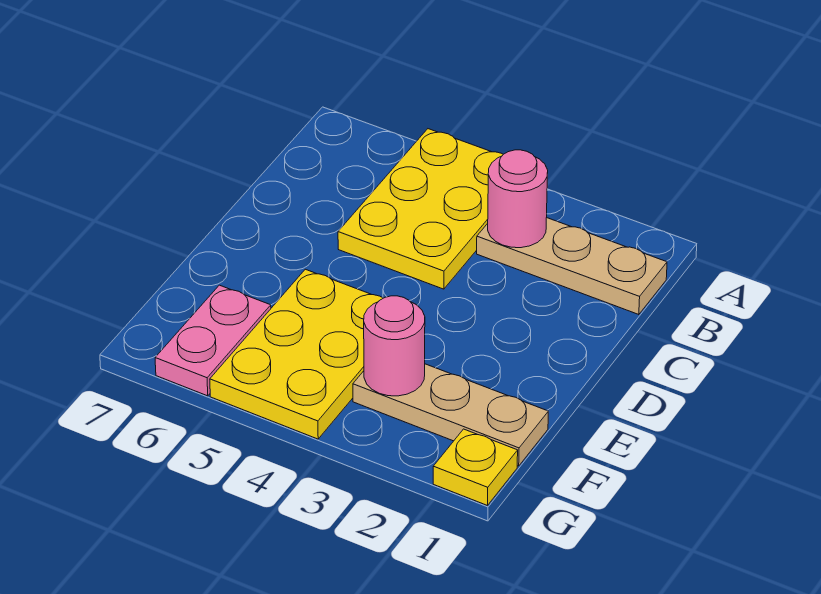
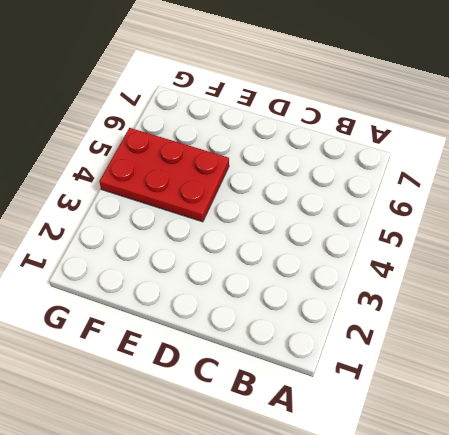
red plate E4:G5 level 1 -> yellow plate E4:G5 level 1
none -> yellow plate A4:C5 level 1
none -> tan plate B1:B3 level 1

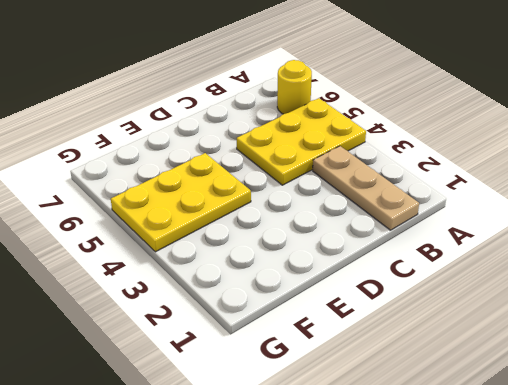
yellow round brick A6 level 1 -> none
none -> tan plate F1:F3 level 1
none -> pink plate F6:G6 level 1

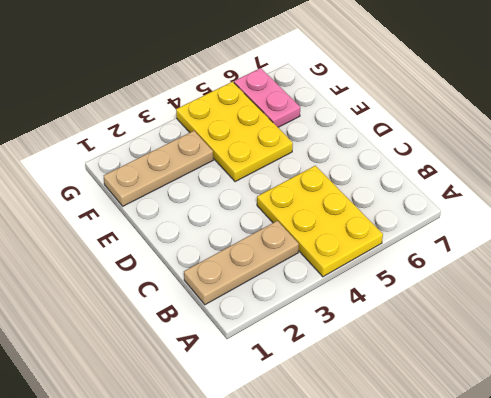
none -> yellow plate G1 level 1
none -> pink round brick B3 level 2

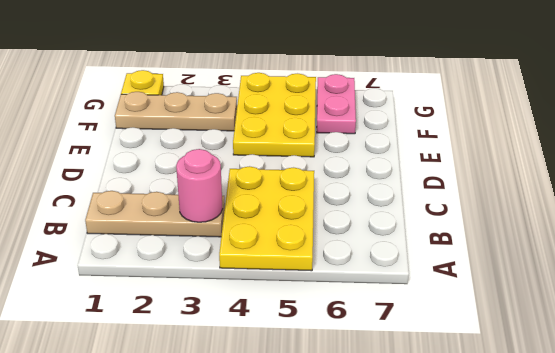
none -> pink round brick F3 level 2

